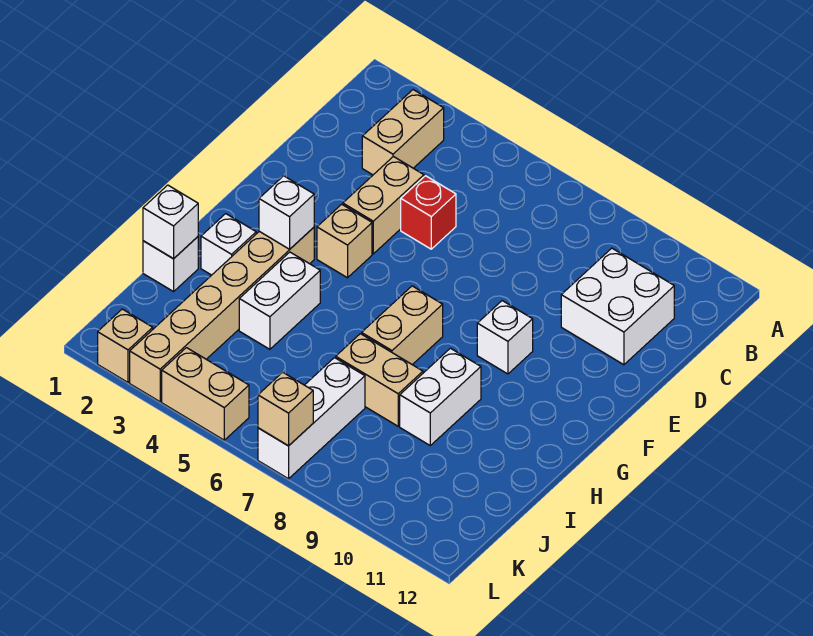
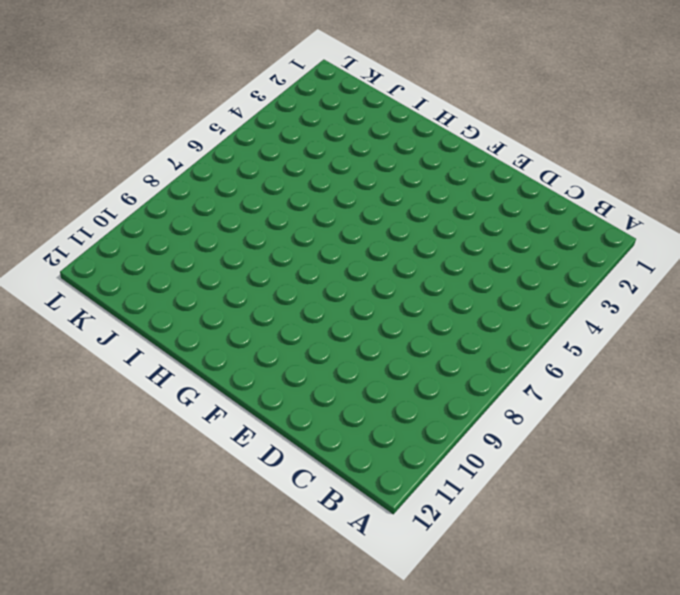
none -> tan brick B3:C3 level 1
none -> white brick C10:D11 level 1
none -> tan brick D4:E4 level 1

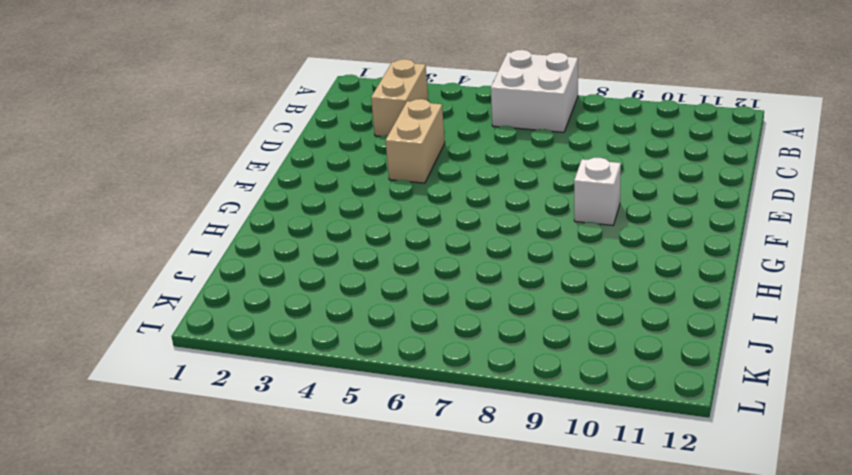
white brick A6:B7 level 1 -> white brick C10:D11 level 1
none -> red brick D5 level 1
none -> tan brick F4 level 1
none -> tan brick G3:L3 level 1

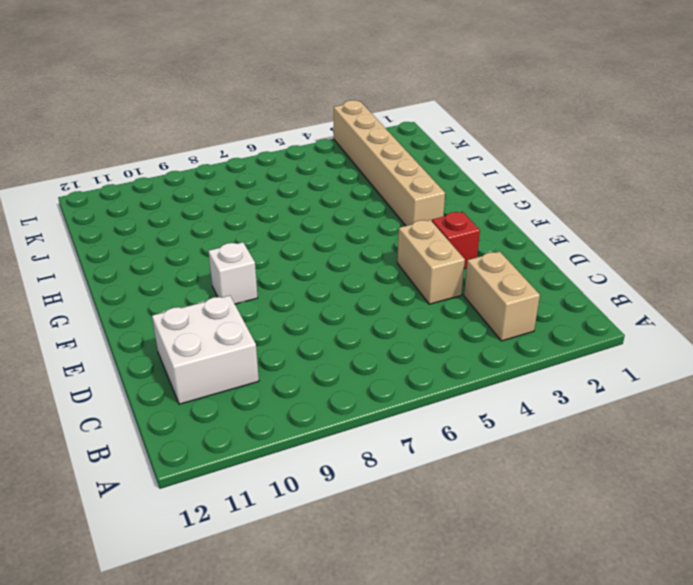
red brick E3 level 1 -> red brick D5 level 1
none -> tan brick F4 level 1
none -> tan brick G7:H7 level 1
none -> white brick H2 level 1

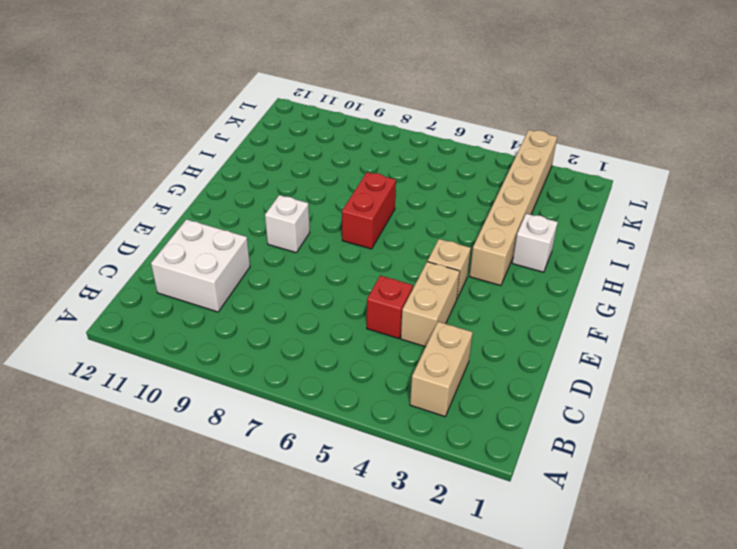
red brick G7:H7 level 1 -> tan brick G7:H7 level 1
none -> white brick H4:I4 level 1
none -> white brick H9:I9 level 1
none -> white brick I1 level 1

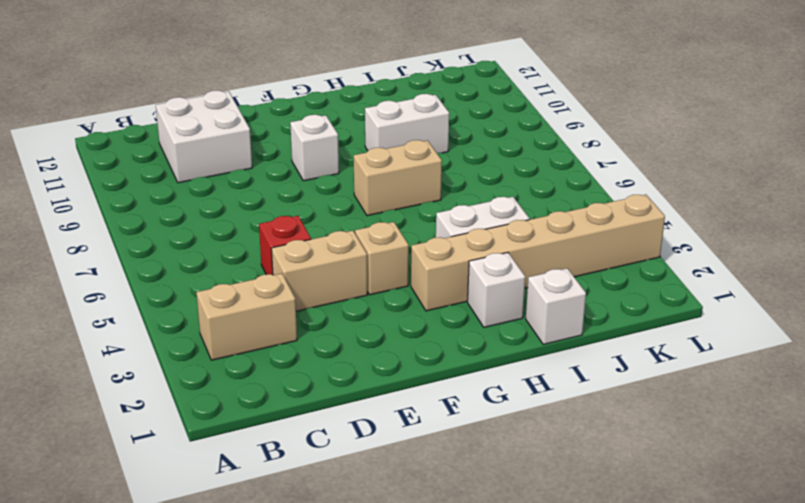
none -> tan brick I7:I8 level 1
none -> white brick J7:L7 level 1
none -> tan brick L2 level 1

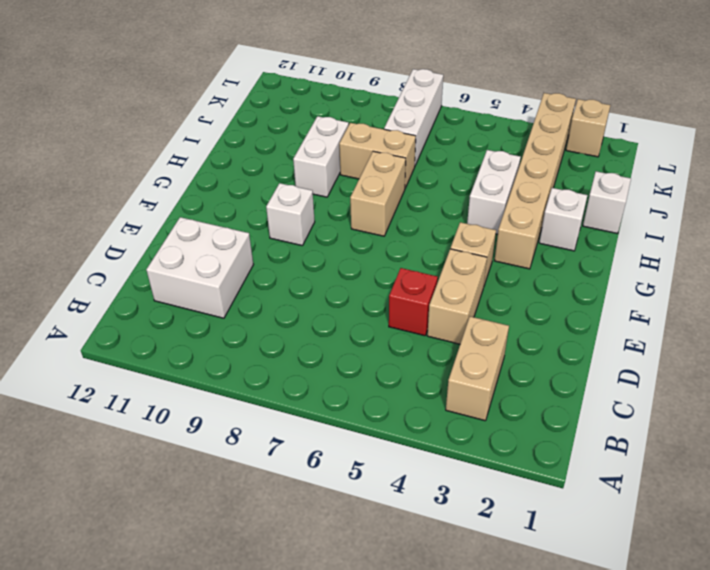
none -> tan brick L4:L5 level 1
none -> white brick G3 level 2
none -> white brick I1 level 2

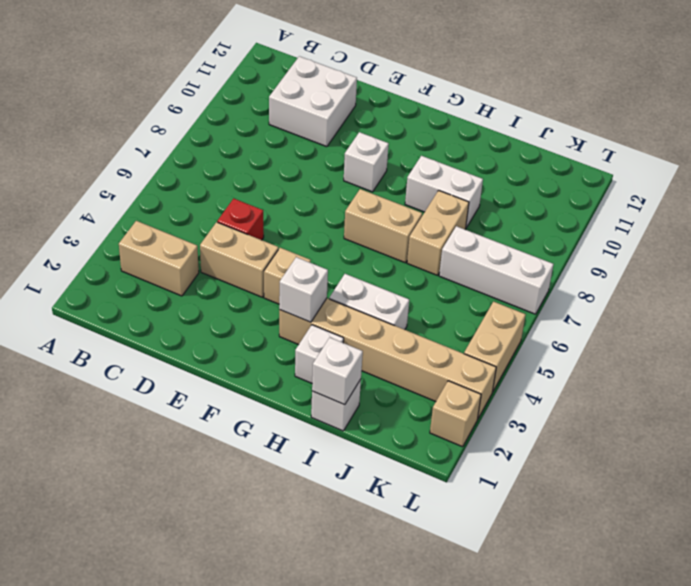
none -> tan brick L7 level 2

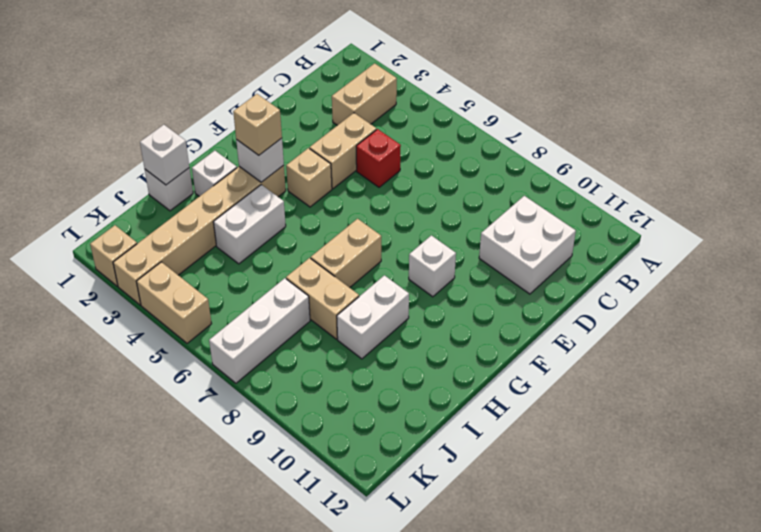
tan brick G3 level 3 -> tan brick L7 level 2

